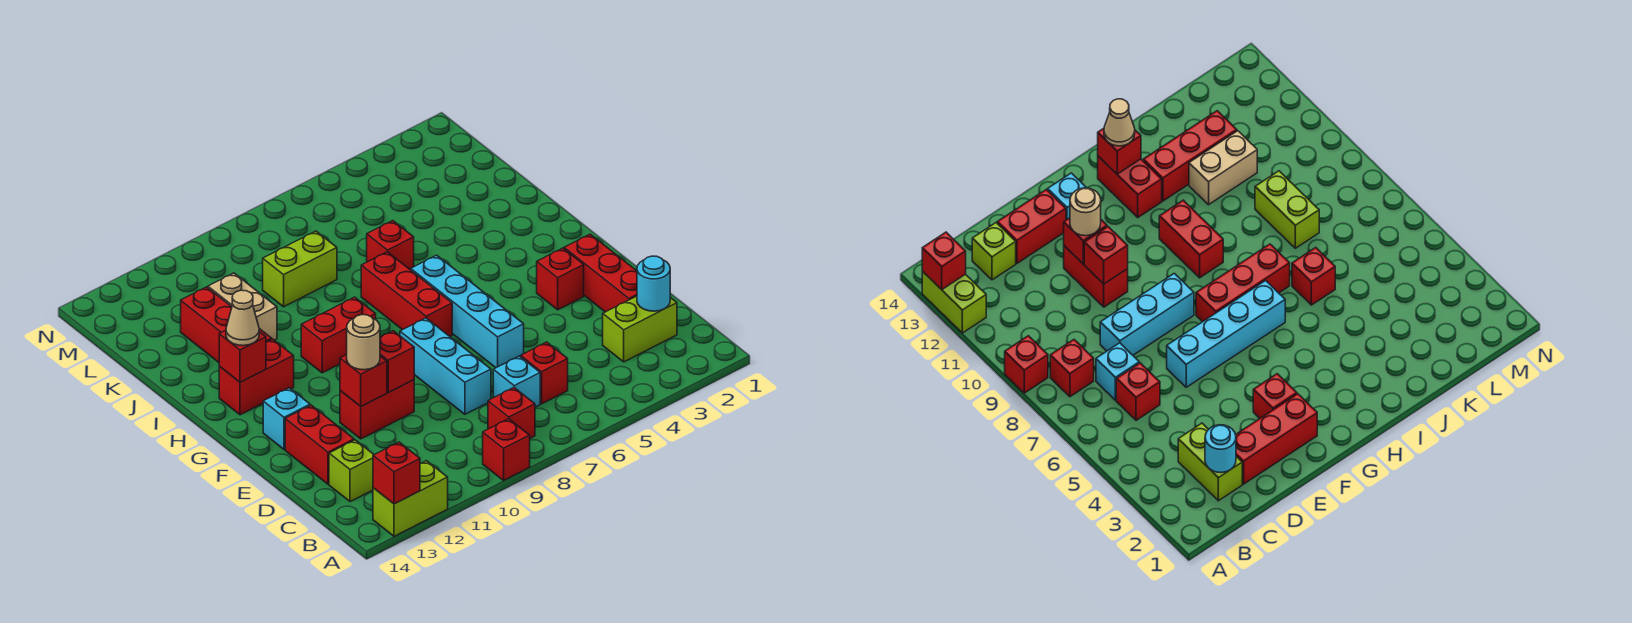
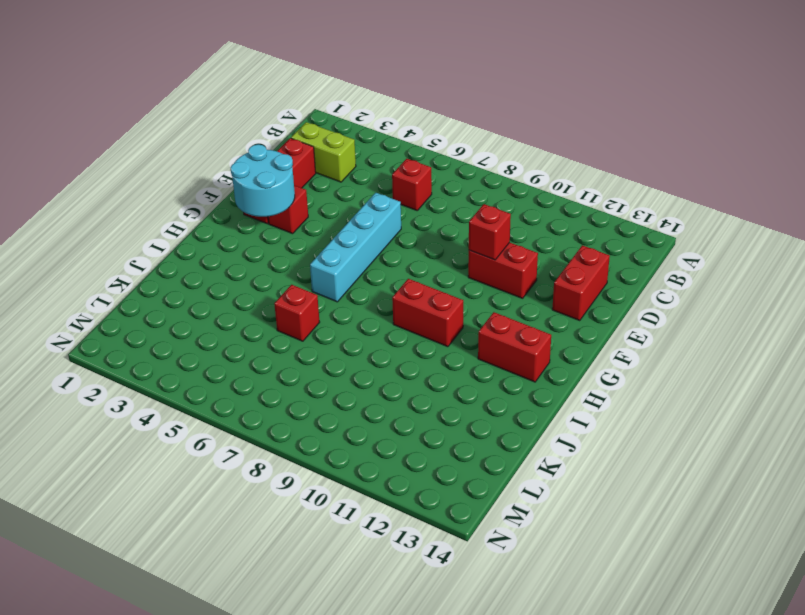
cyan round brick F2:G3 level 2 -> none
none -> red brick A9 level 1
none -> lime brick A12:A13 level 1
none -> red brick B8 level 1

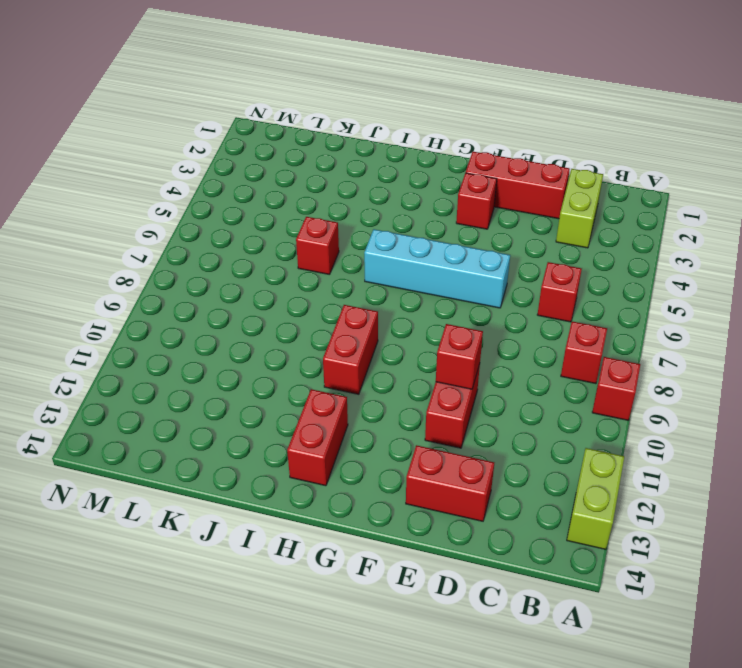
none -> cyan brick C7 level 1
none -> lime brick C13 level 1
none -> cyan brick D8:F8 level 1

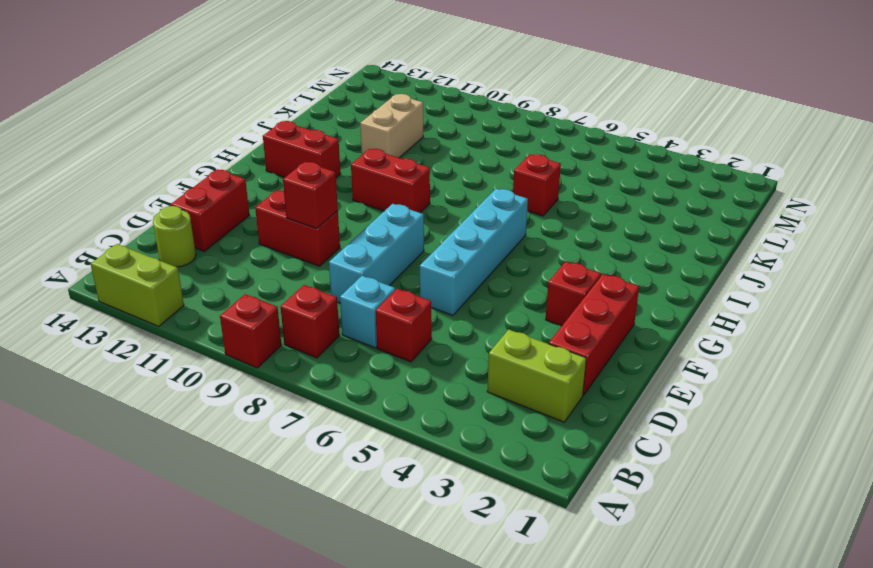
lime round brick C13 level 1 -> lime brick C13 level 1
none -> cyan brick F13 level 1
none -> red brick G7:I7 level 1
none -> red brick I12:K12 level 1

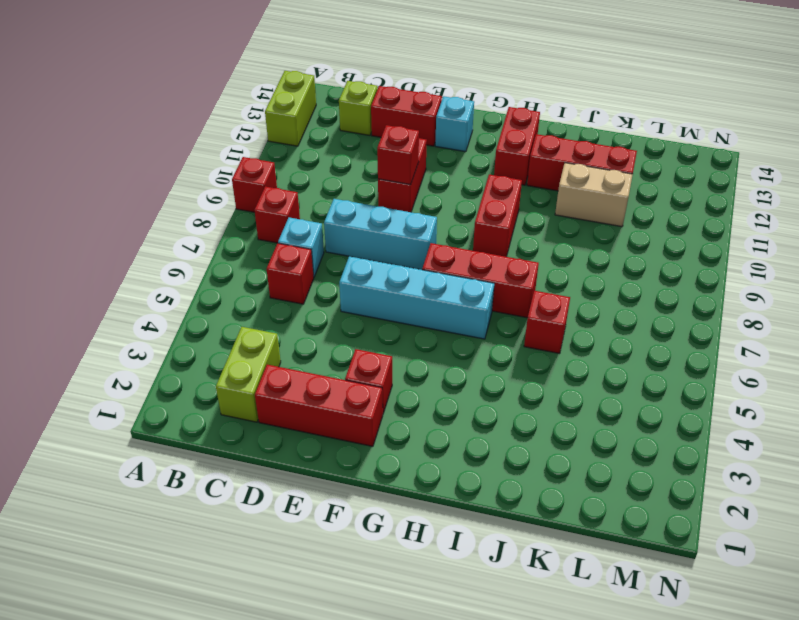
none -> lime brick K8:K9 level 1
none -> red brick A13 level 2
none -> cyan round brick C2 level 2

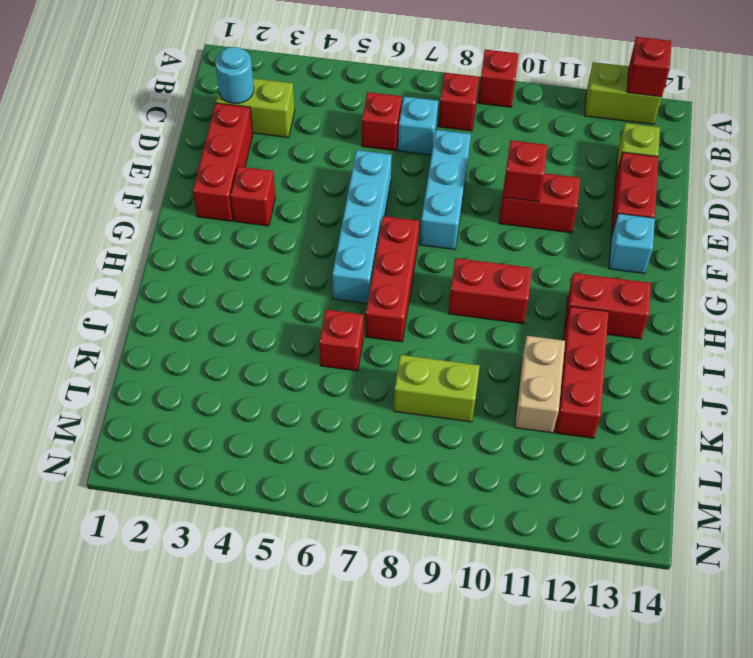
none -> red brick E11 level 2
none -> red brick H13 level 2
none -> tan round brick E11 level 3

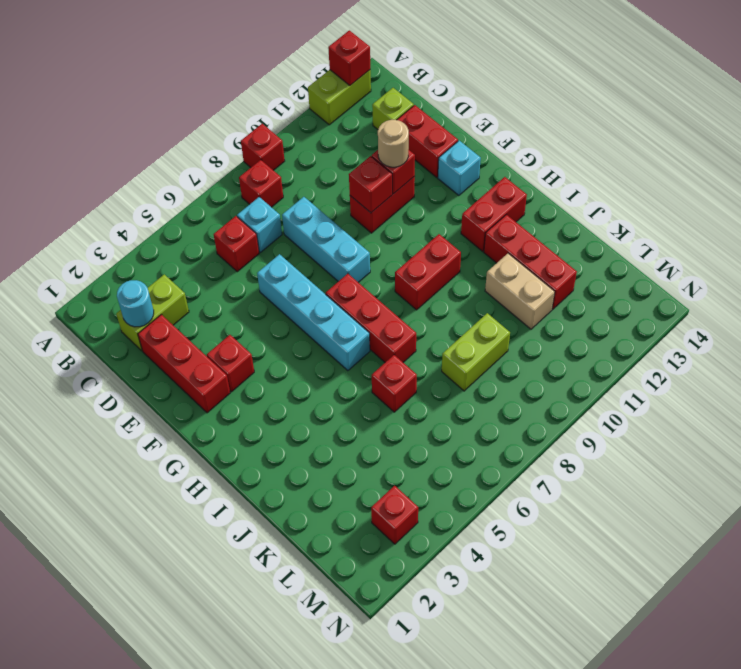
red brick M3 level 1 -> red brick H13 level 2
none -> tan cone H13 level 3

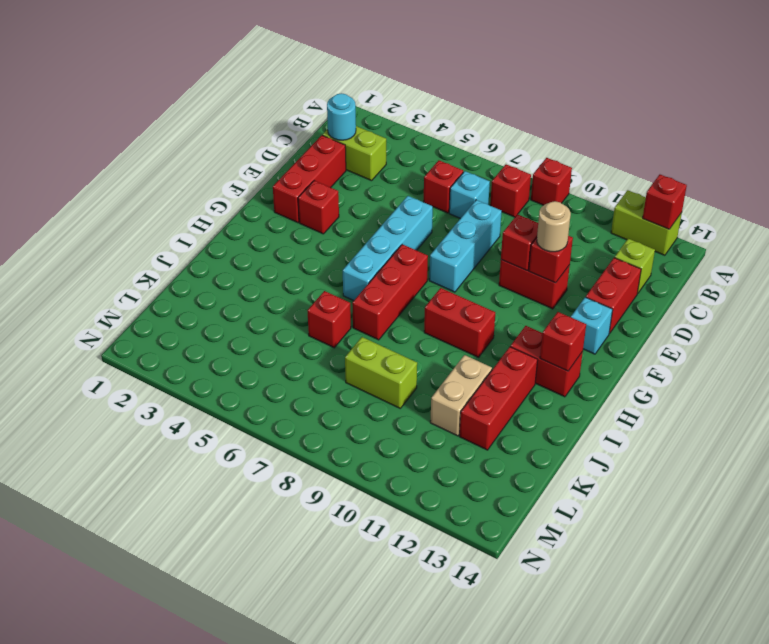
none -> tan cone H13 level 3

